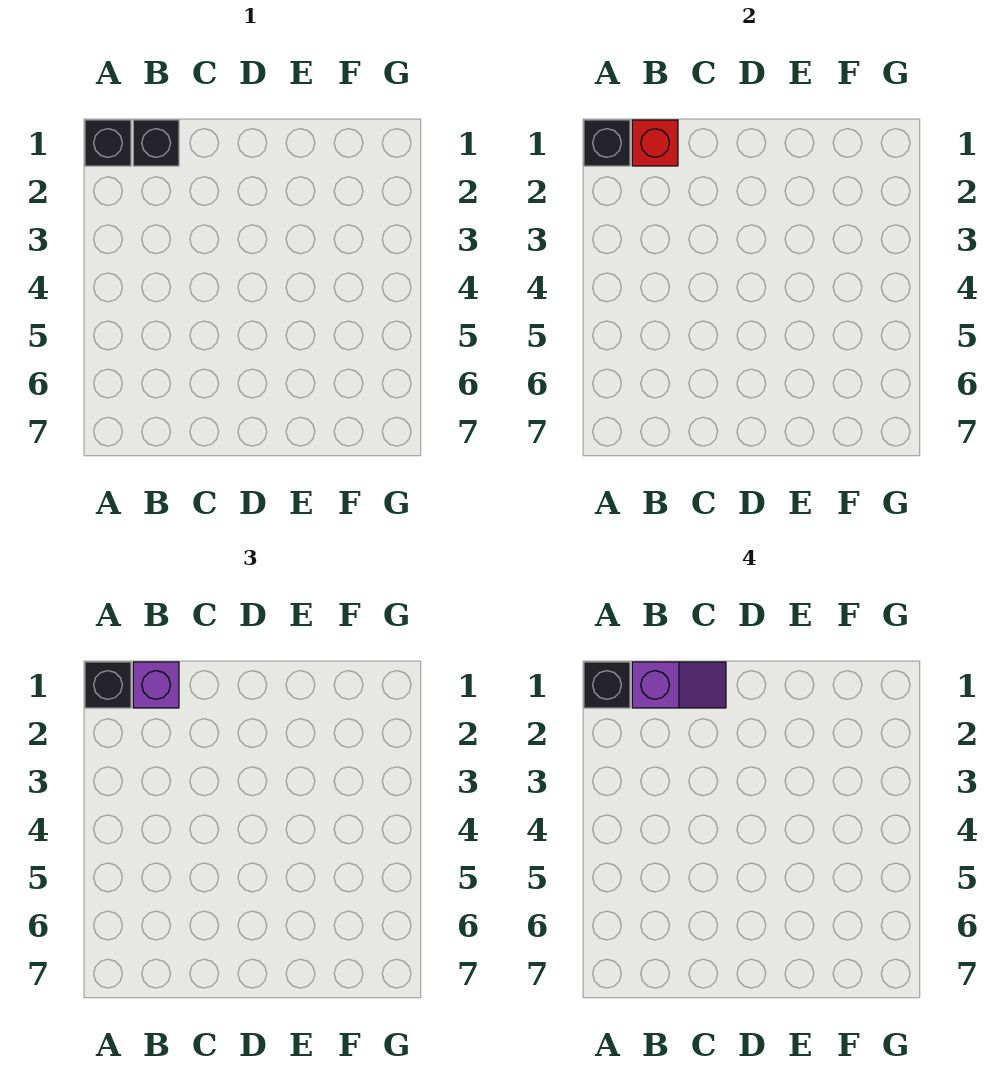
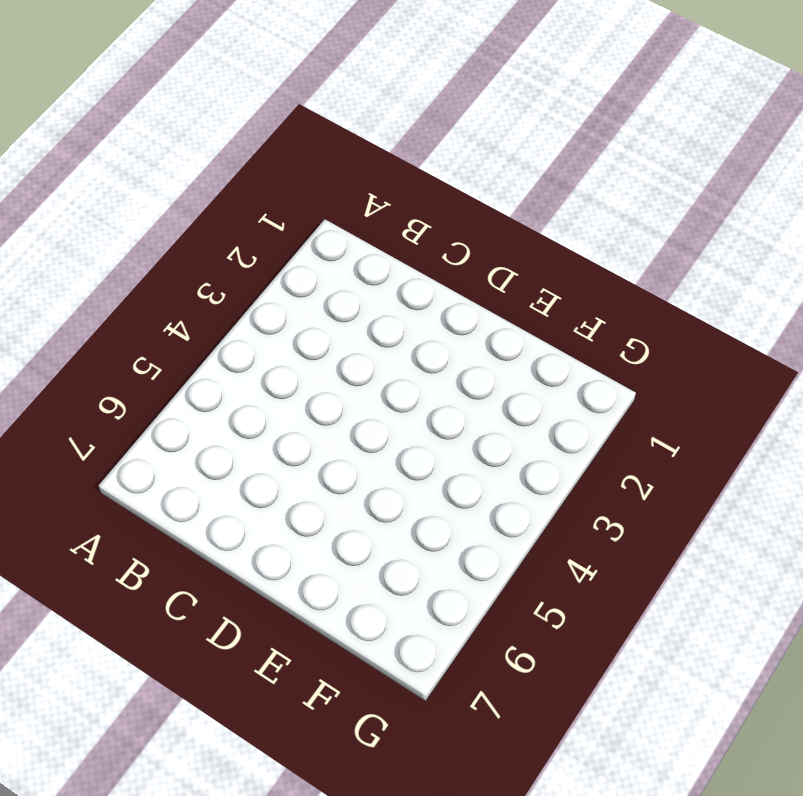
none -> black brick A1 level 1
none -> black brick B1 level 1

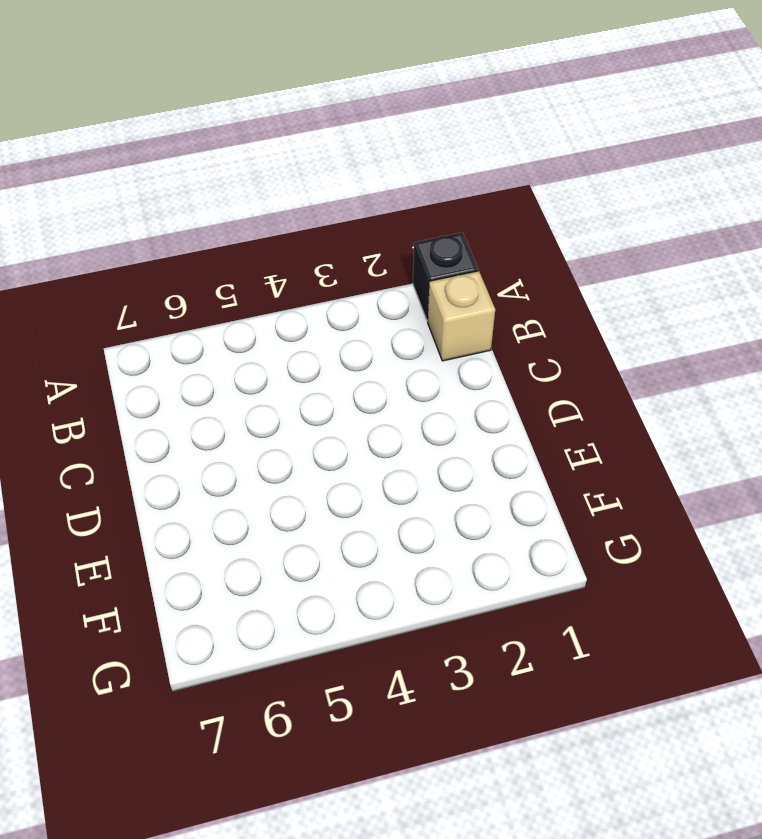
tan brick B1 level 1 -> black brick B1 level 1
none -> black brick A1 level 2
none -> red brick B1 level 2

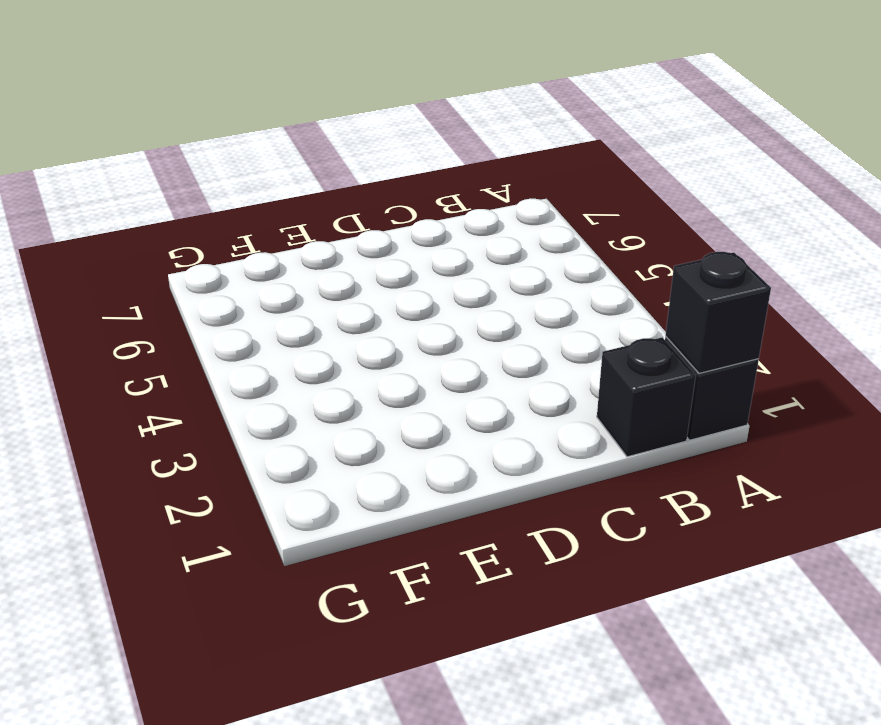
none -> red brick B1 level 2
none -> black brick A1 level 3

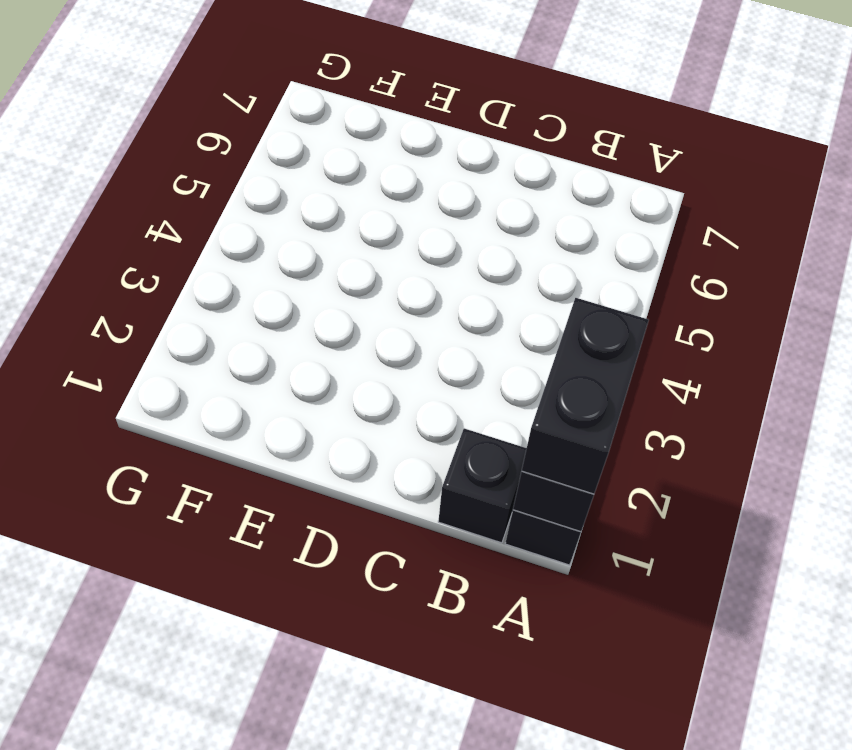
black brick A1:A2 level 3 -> black brick A1 level 3
none -> red brick B1 level 2
none -> purple brick B1 level 3

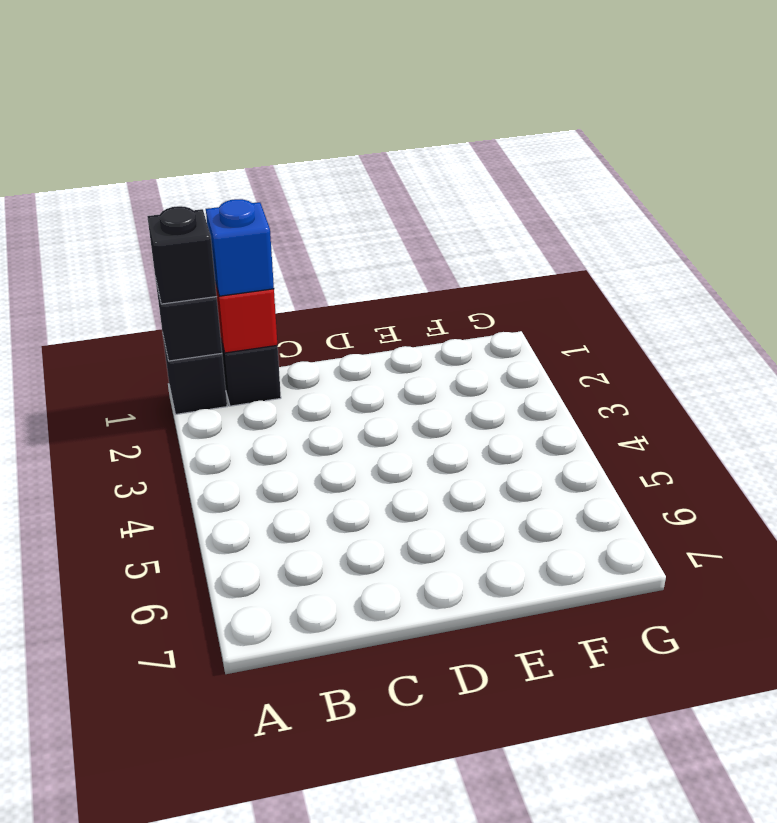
blue brick B1 level 3 -> purple brick B1 level 3
none -> black brick A1 level 4
none -> purple slope B1:C1 level 4 top B

